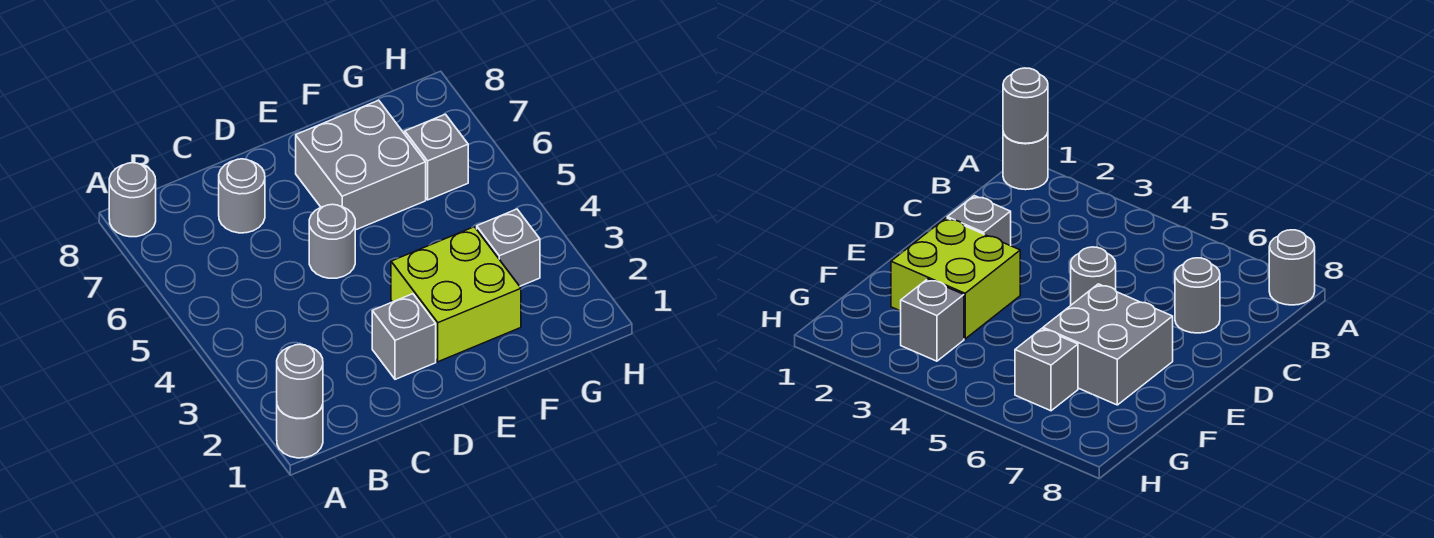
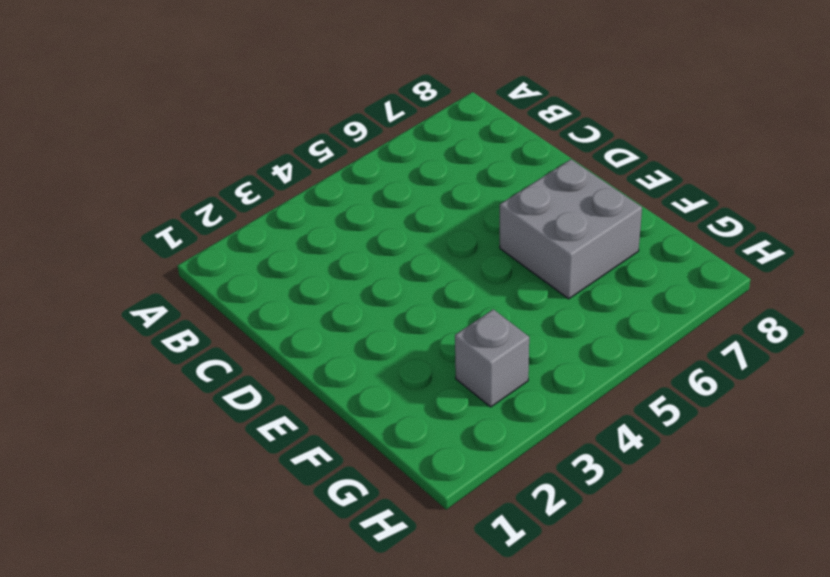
none -> grey round brick A1 level 1
none -> grey round brick A8 level 1

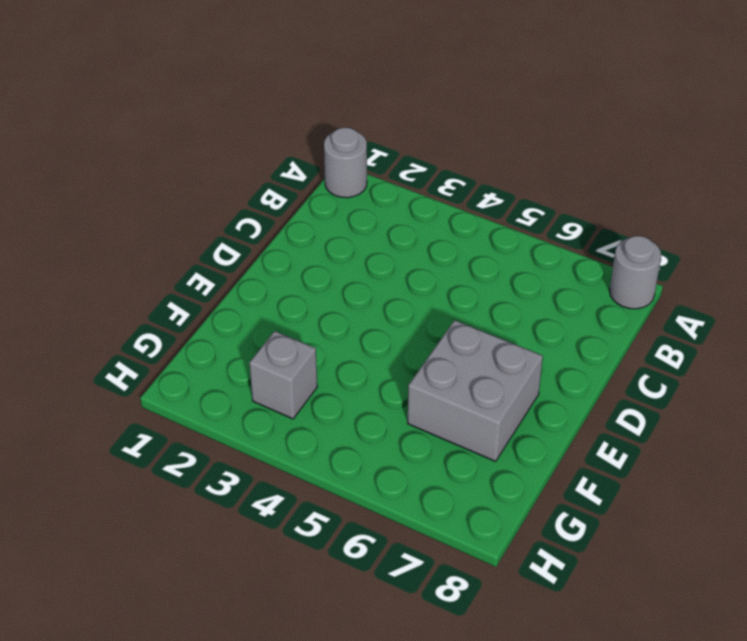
none -> grey round brick C7 level 1
none -> grey brick D2 level 1

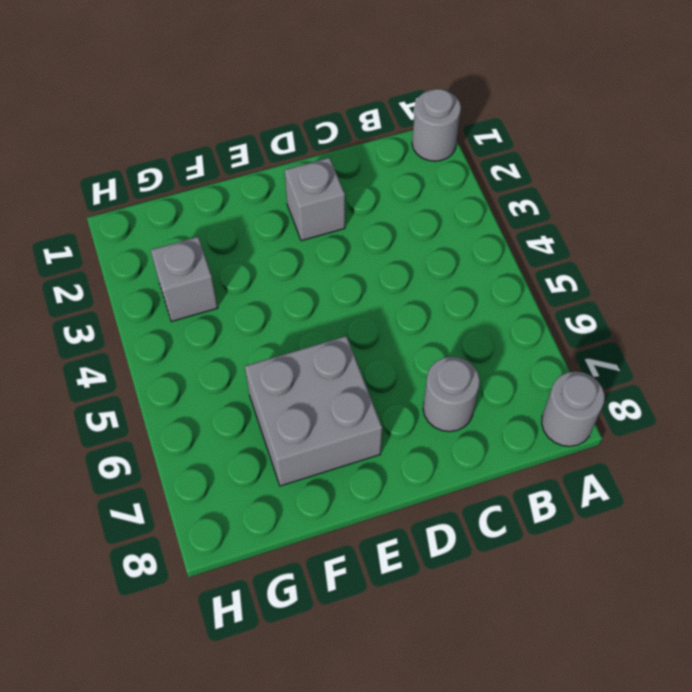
none -> grey round brick D5 level 1
none -> lime brick E2:F3 level 1

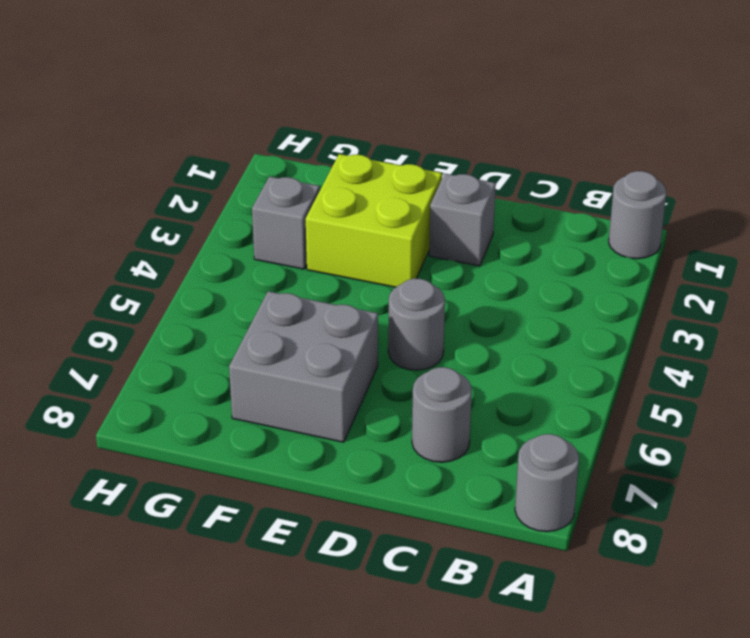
none -> grey brick G6 level 1
none -> grey round brick A1 level 2

